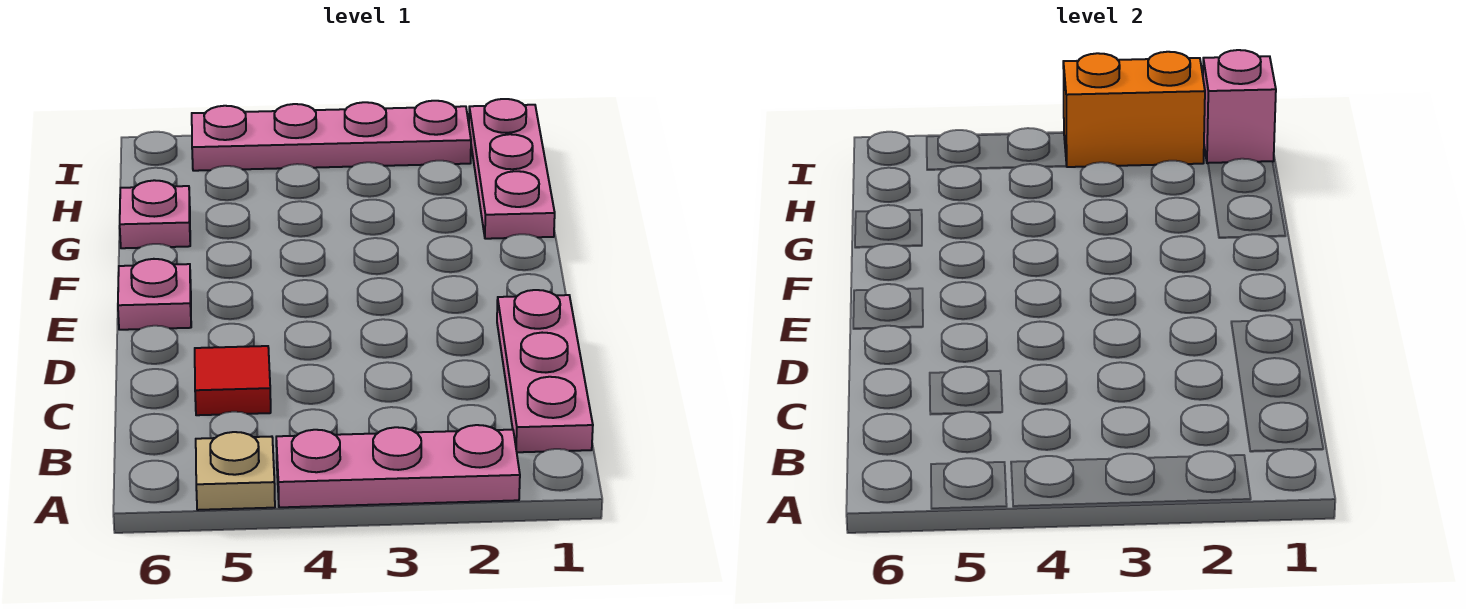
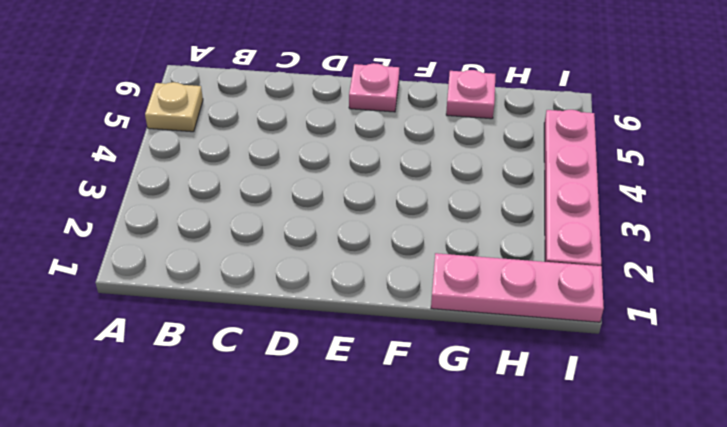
none -> pink plate A2:A4 level 1
none -> pink plate B1:D1 level 1

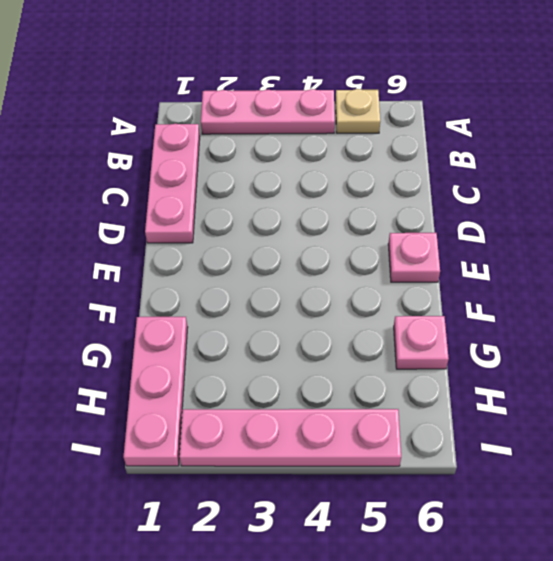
none -> red tile C5 level 1
none -> pink brick I1 level 2

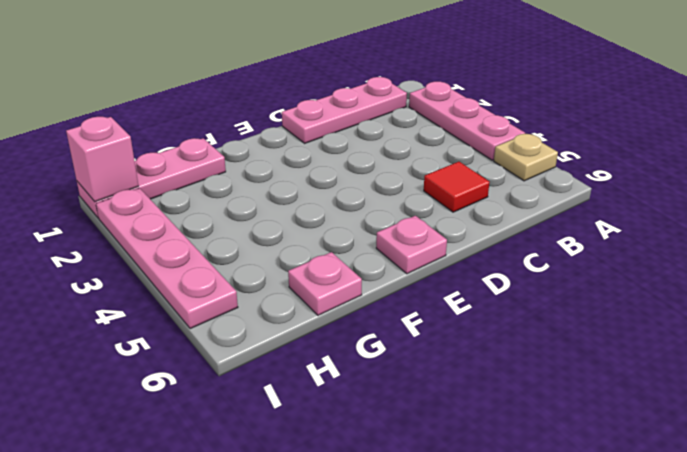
none -> orange brick I2:I3 level 2

